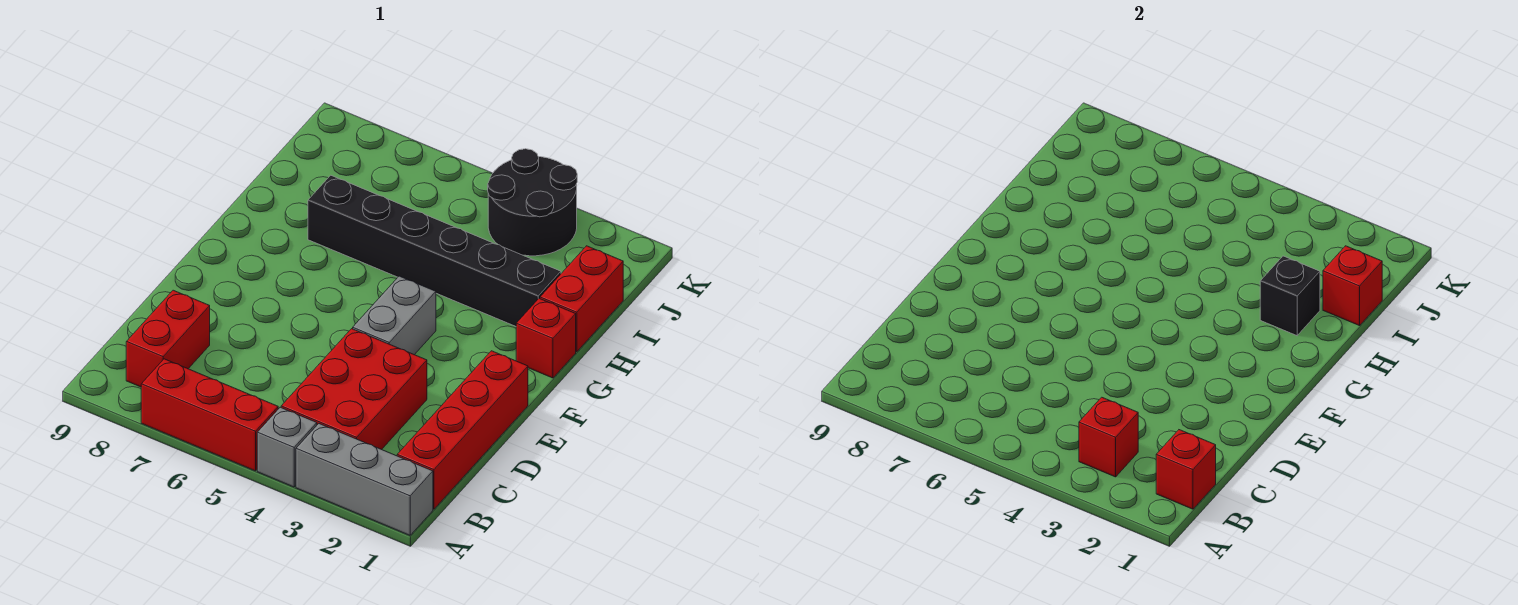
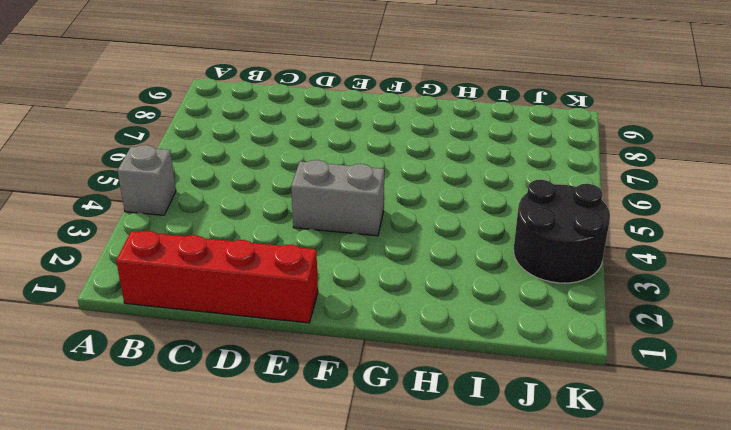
none -> grey brick A1:A3 level 1
none -> red brick A5:A7 level 1
none -> red brick B3:D4 level 1

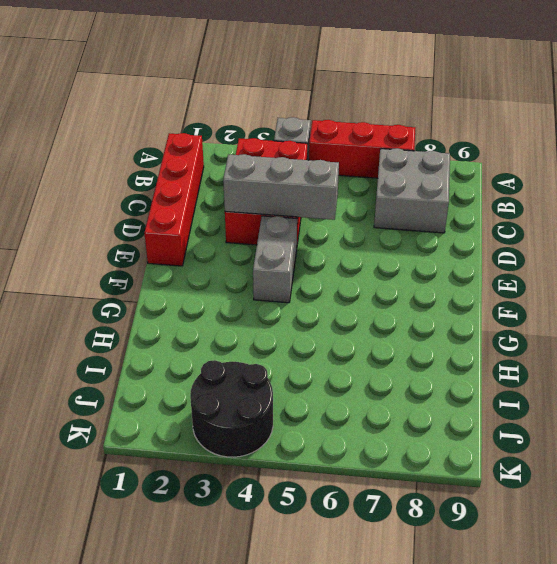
grey brick B7:C8 level 1 -> red brick B8:C8 level 1
grey brick D3:D5 level 2 -> grey brick A1:A3 level 1
none -> red brick G1 level 1
none -> red brick H1:I1 level 1
none -> black brick H2:H7 level 1

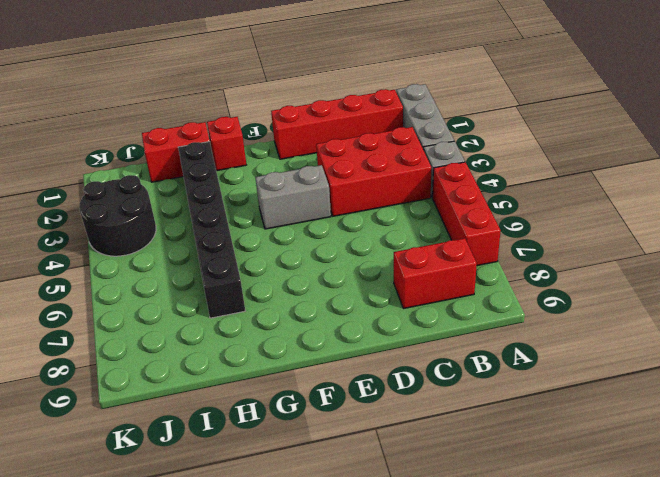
none -> red brick B1 level 2
none -> red brick B3 level 2
none -> black brick H2 level 2

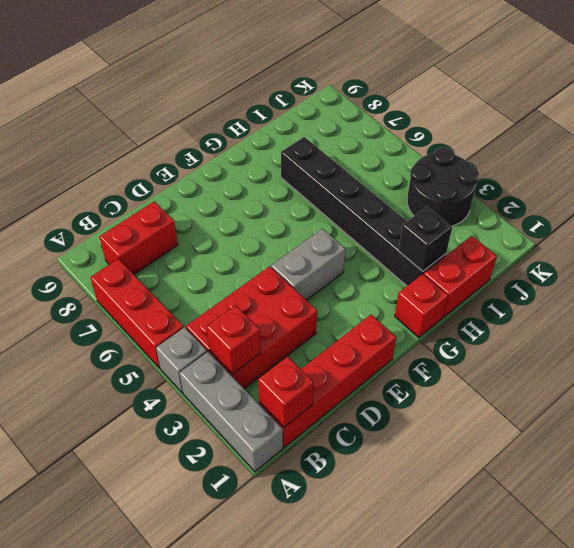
none -> red brick I1 level 2

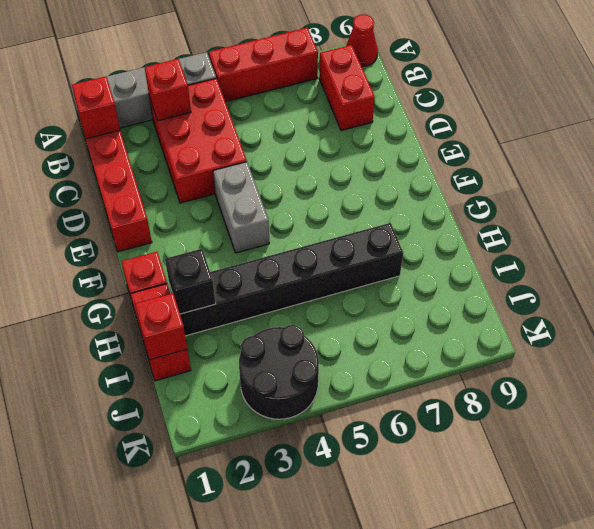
red cone A9 level 1 -> none

